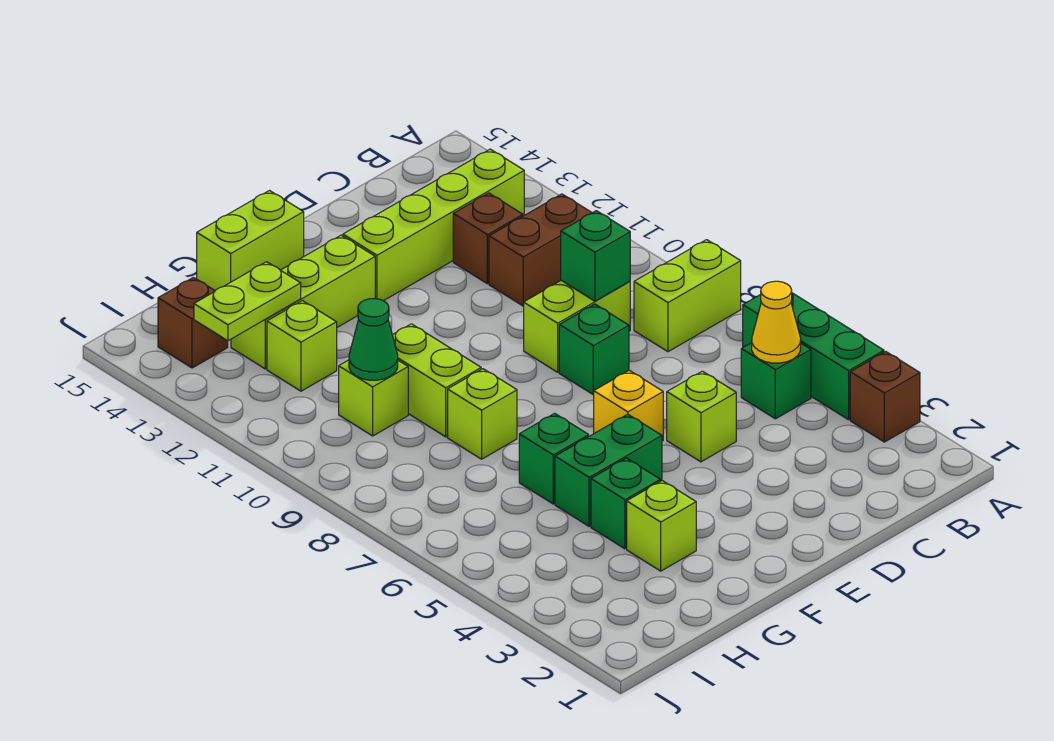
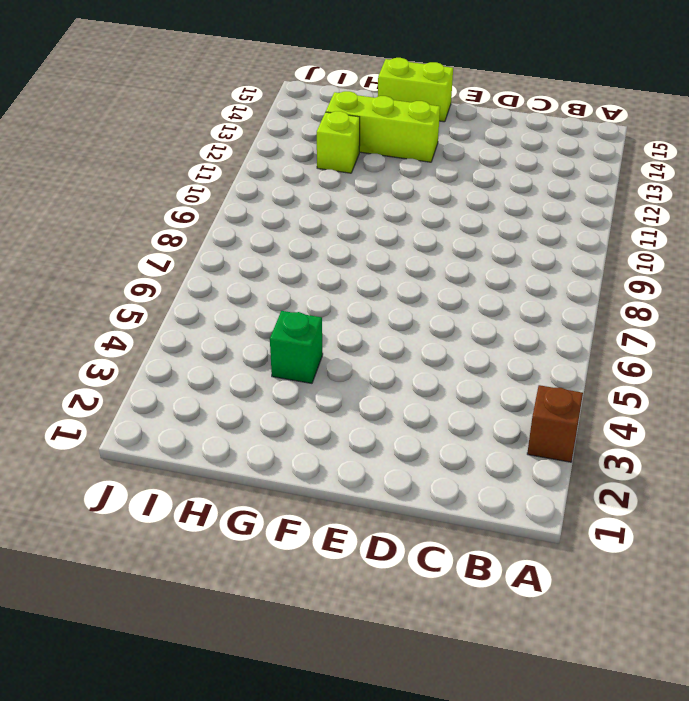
none -> green brick A4:A6 level 1
none -> lime brick A8:B8 level 1
none -> green brick B5 level 1

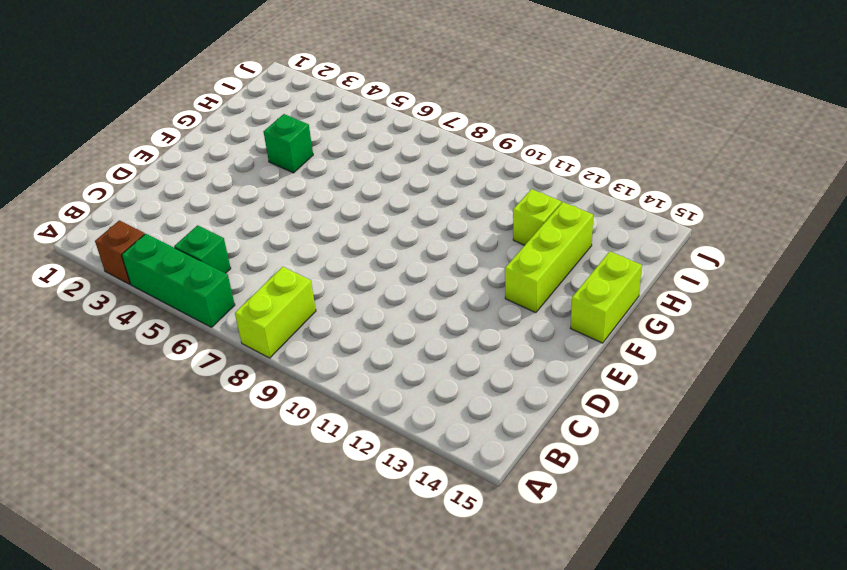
none -> brown brick B11:C11 level 1
none -> lime brick B13:E13 level 1
none -> lime brick C9:D9 level 1

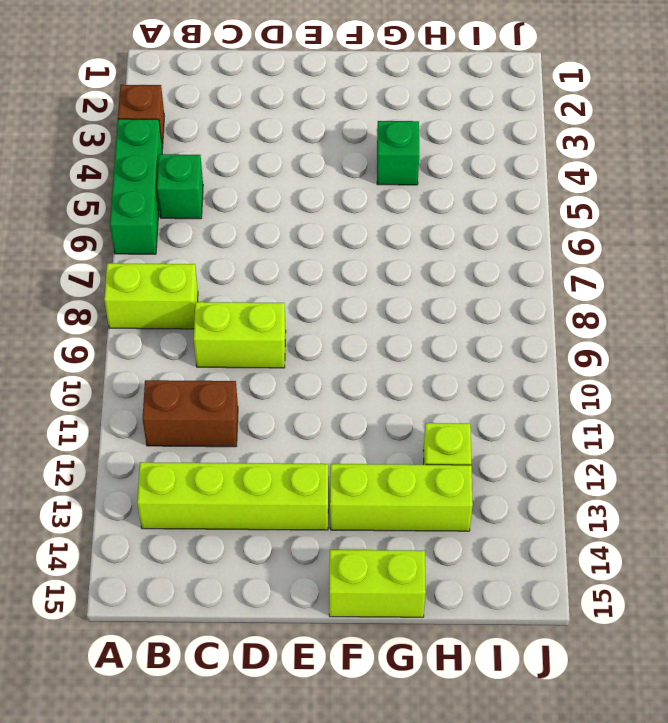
none -> brown brick C12 level 1
none -> lime brick D5 level 1
none -> green brick D8 level 1

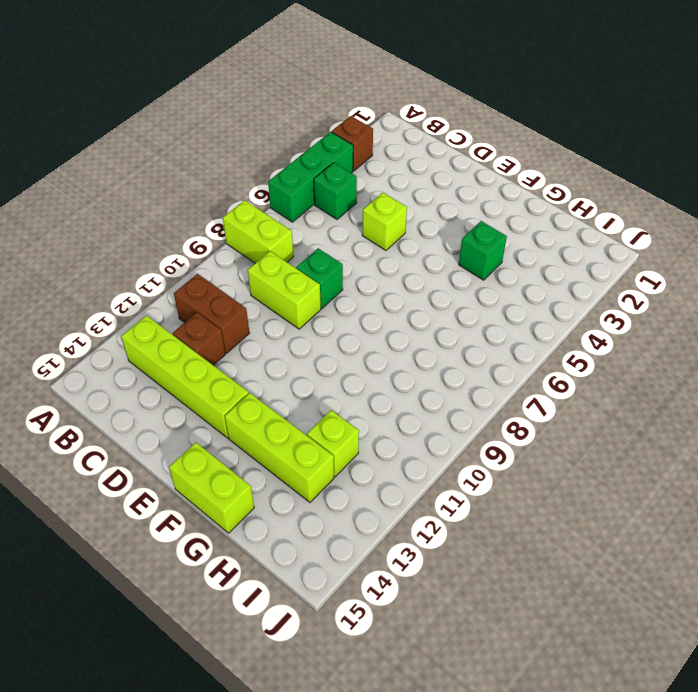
none -> yellow brick E6 level 1
none -> green brick F5:G5 level 1
none -> lime brick G3 level 1

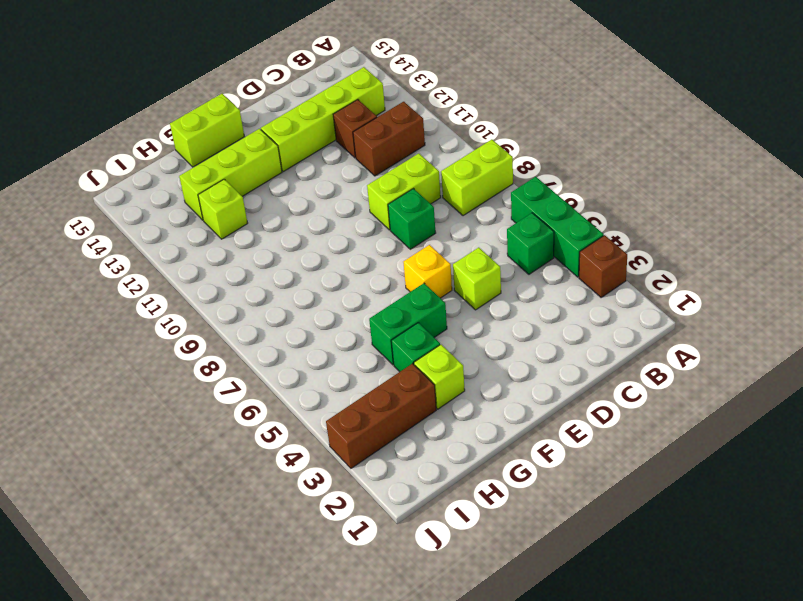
brown brick H3:J3 level 1 -> none
none -> green brick G6 level 1
none -> lime brick G8 level 1
none -> lime brick G9:G10 level 1

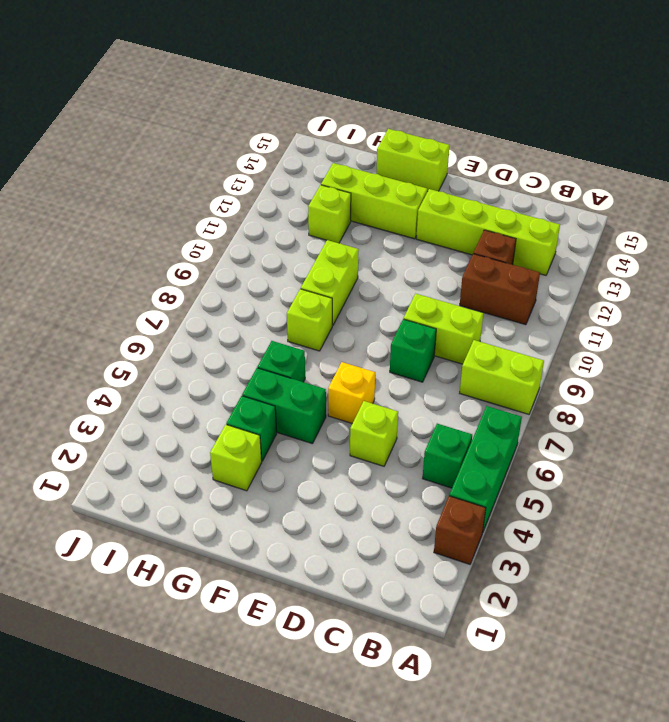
none -> lime brick H10 level 1
none -> brown brick I14 level 1
none -> yellow cone B5 level 2

